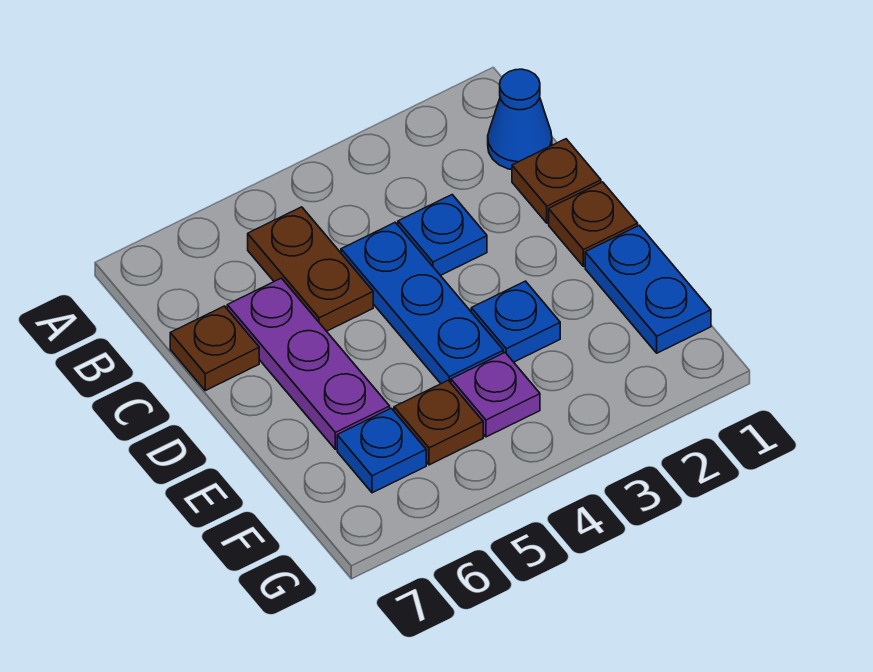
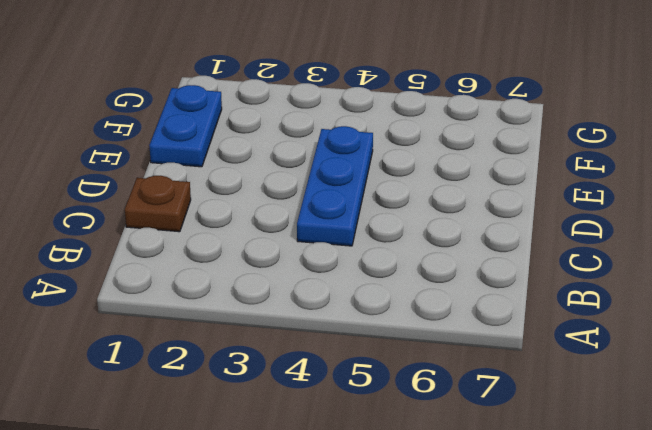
none -> blue cone B1 level 1
none -> brown plate B5:C5 level 1
none -> blue plate C3 level 1

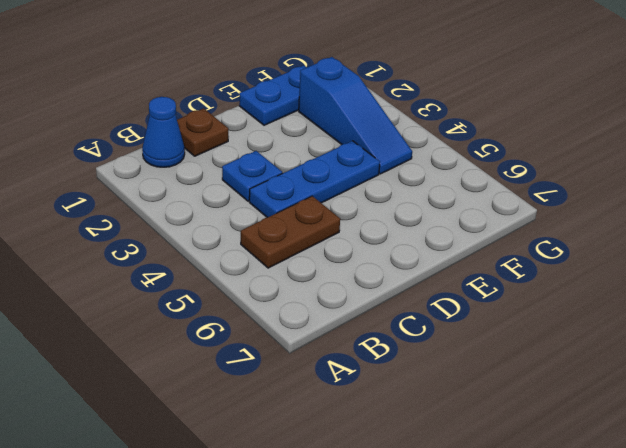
blue slope F2:F4 level 1 top 2 -> purple plate F4 level 1
none -> purple plate C6:E6 level 1
none -> brown plate C7 level 1
none -> brown plate D1 level 1

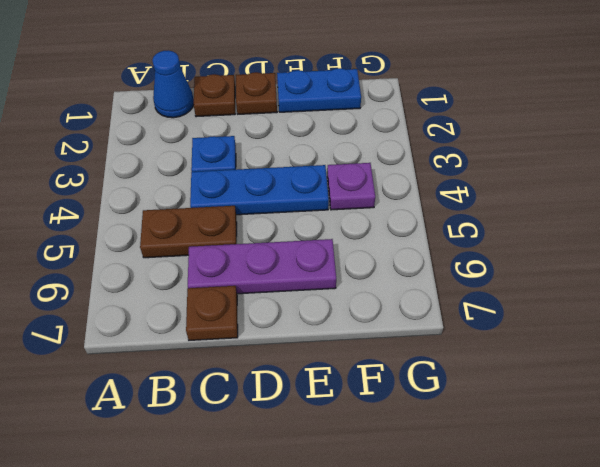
none -> blue plate E3 level 1
none -> brown plate F5 level 1
none -> blue plate F6 level 1

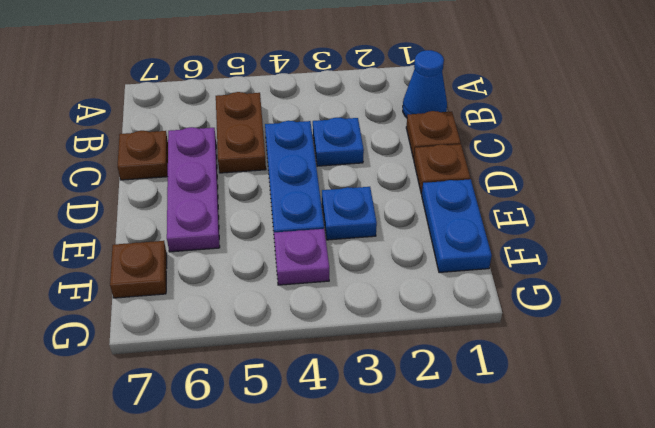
brown plate F7 level 1 -> brown plate F5 level 1
none -> blue plate F6 level 1

